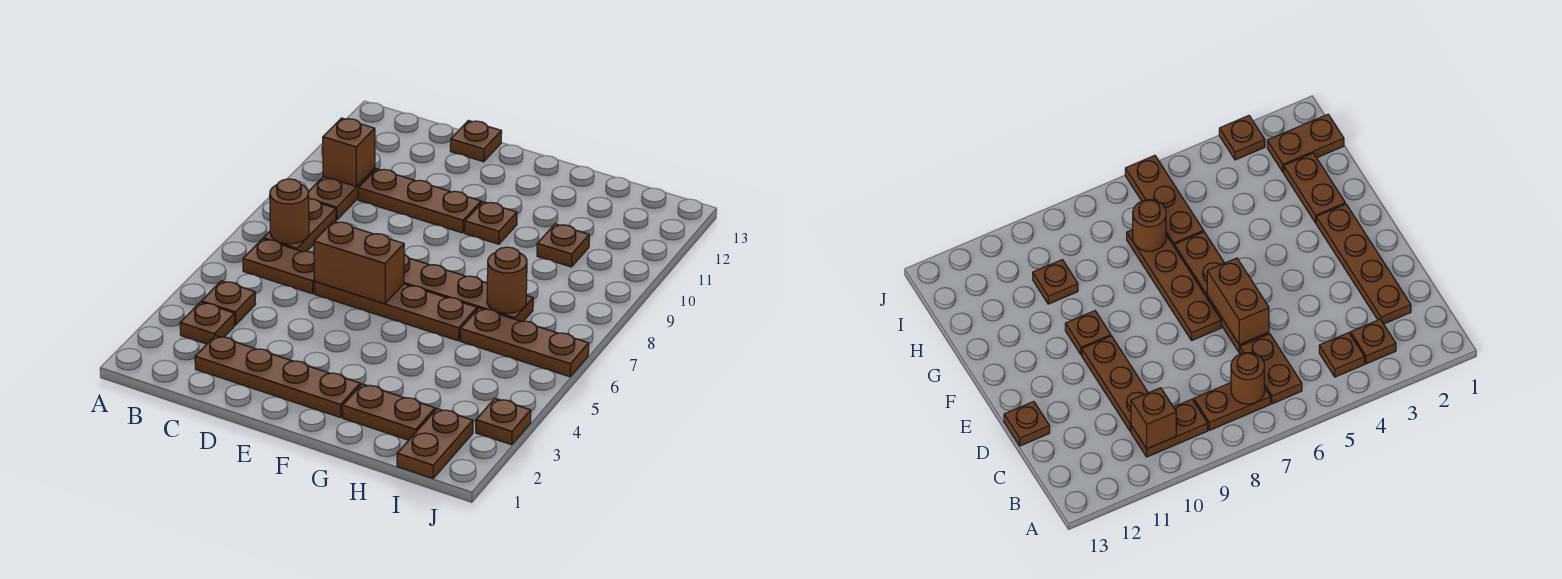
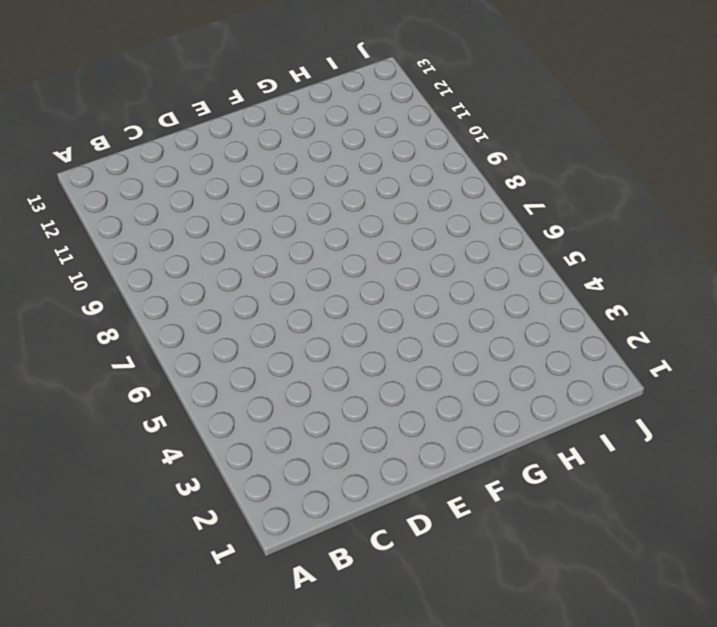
none -> brown plate B3 level 1
none -> brown plate B4 level 1
none -> brown plate B6:C6 level 1

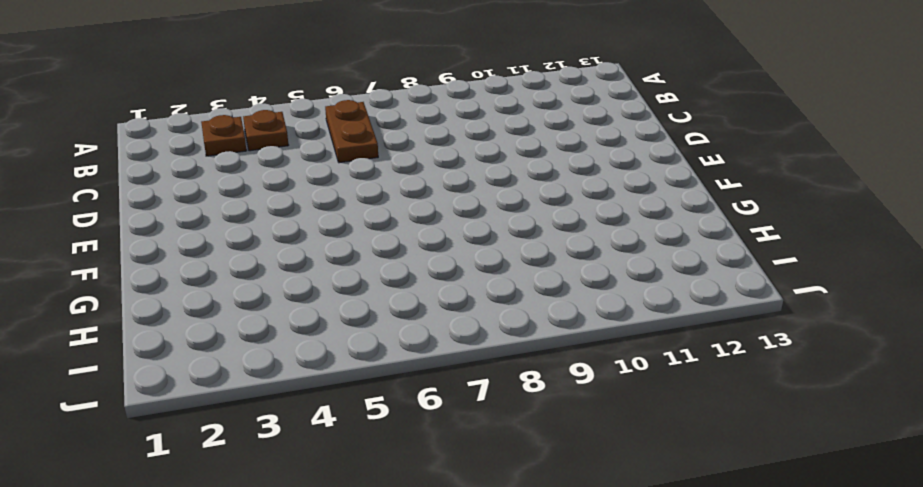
none -> brown plate B7:B8 level 1
none -> brown plate B9:B10 level 1
none -> brown plate C2:F2 level 1

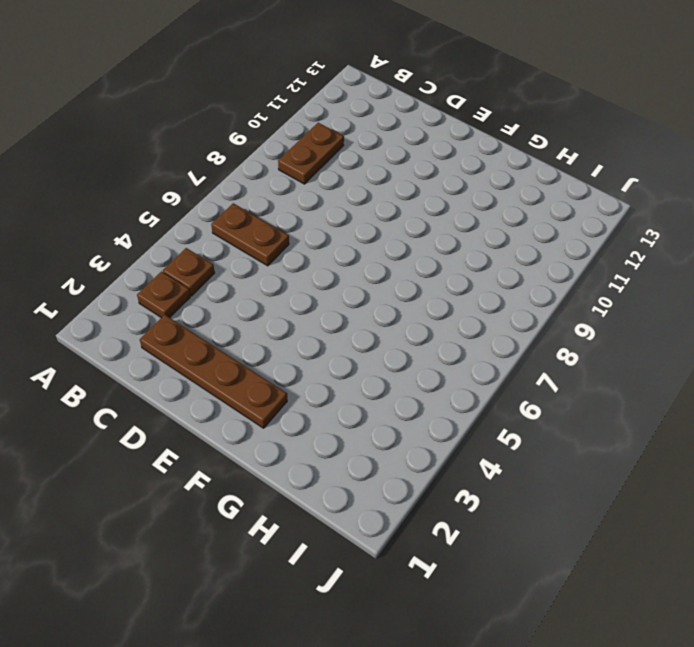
none -> brown plate B7:B8 level 1
none -> brown plate C10:E10 level 1
none -> brown plate D6:G6 level 1

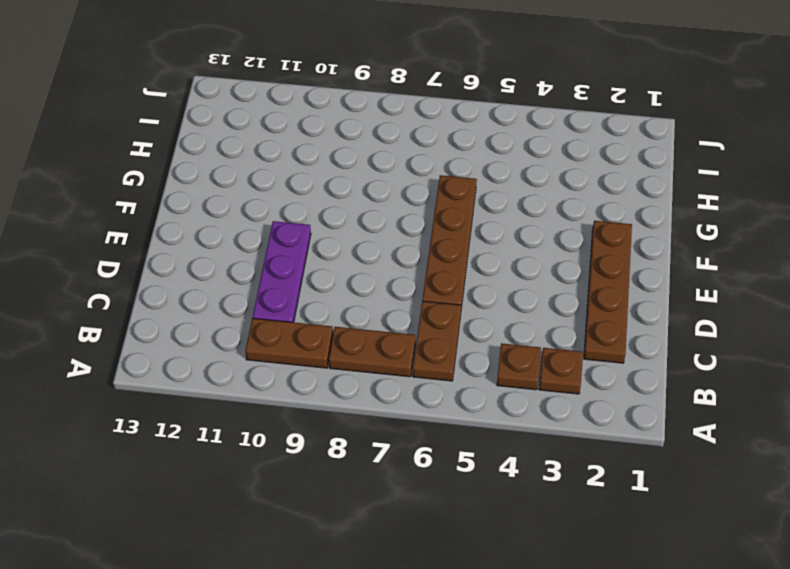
purple plate C10:E10 level 1 -> brown plate C10:E10 level 1
none -> brown plate D13 level 1
none -> brown plate E7:H7 level 1
none -> brown plate F10 level 1

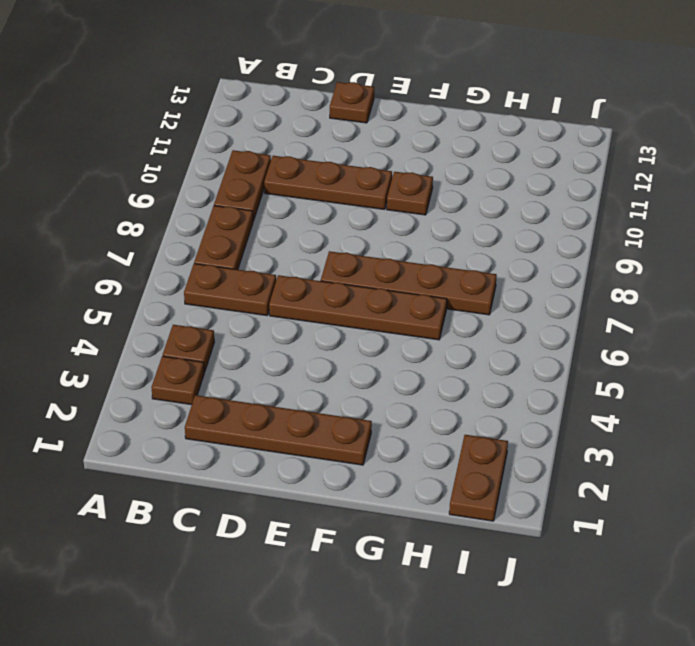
none -> brown plate G2:H2 level 1
none -> brown plate H6:J6 level 1
none -> brown plate H10 level 1

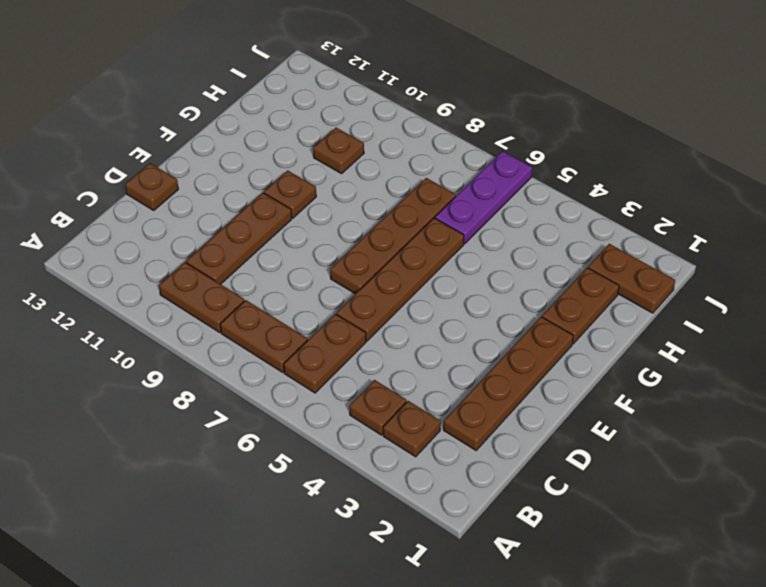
purple plate H6:J6 level 1 -> brown plate H6:J6 level 1
none -> brown plate J3 level 1
none -> brown round brick B7 level 2
none -> brown brick B10 level 2

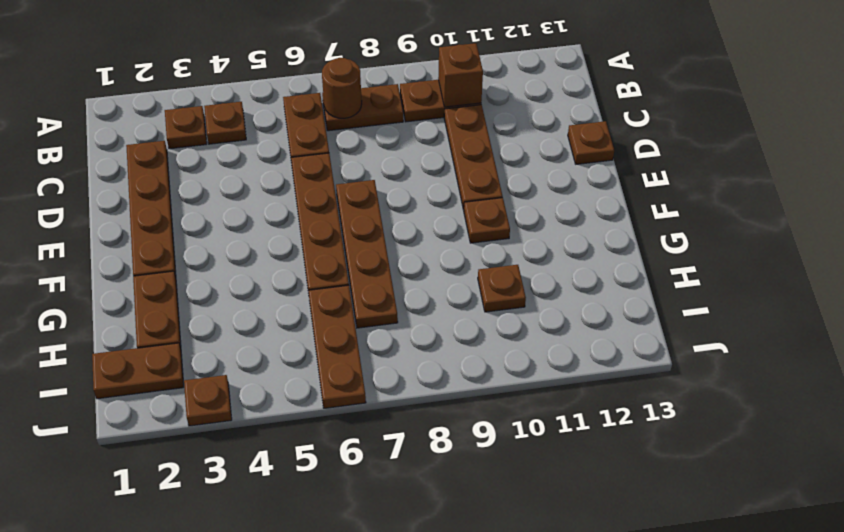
none -> brown brick D6:E6 level 2
none -> brown round brick H7 level 2

